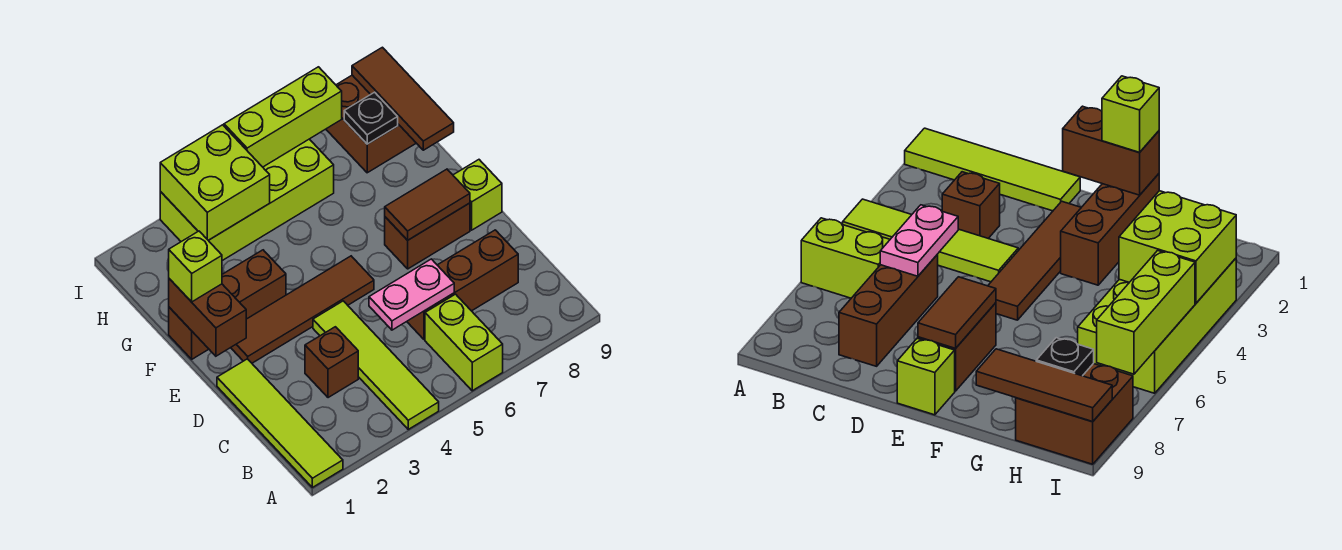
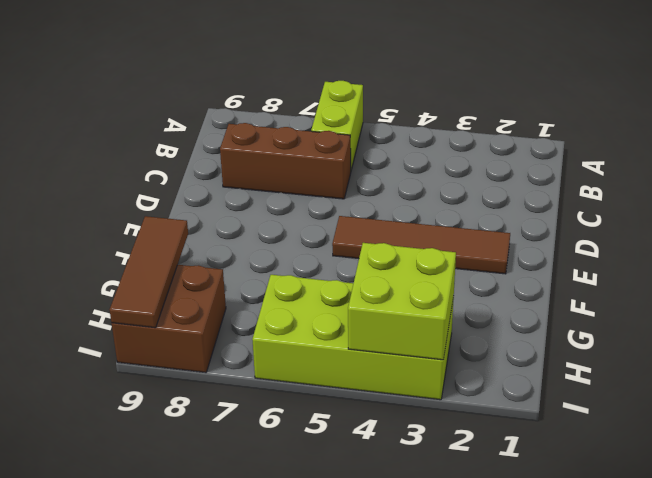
none -> lime tile A1:D1 level 1
none -> lime tile A4:D4 level 1
none -> brown brick C3 level 1

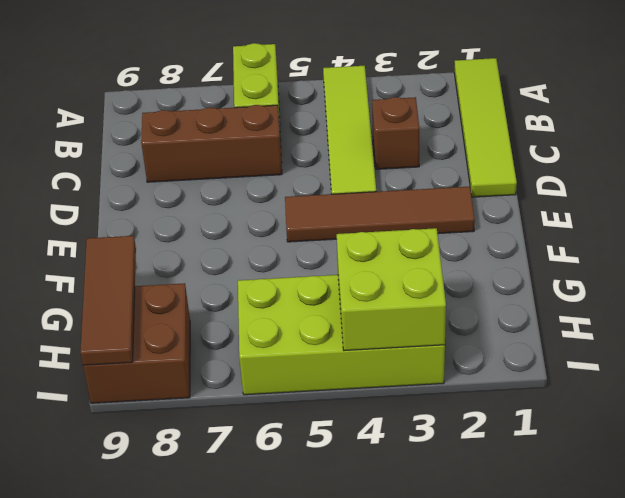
none -> brown brick E7:E8 level 1
none -> lime brick E9 level 1
none -> brown brick F1:F3 level 1

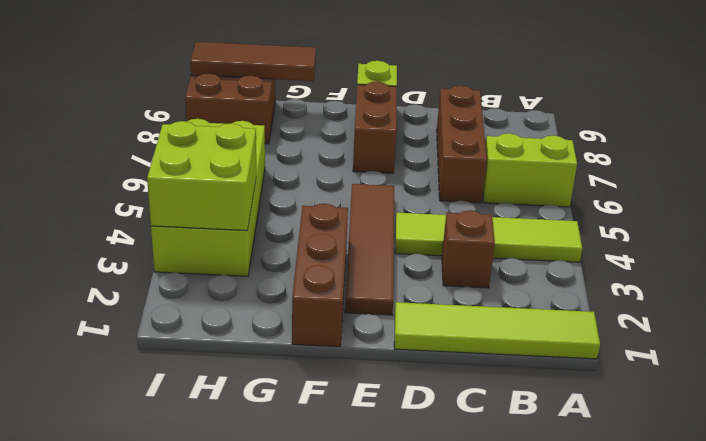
none -> pink plate C5:C6 level 2
none -> brown brick E1:F1 level 2
none -> brown tile E7:E8 level 2

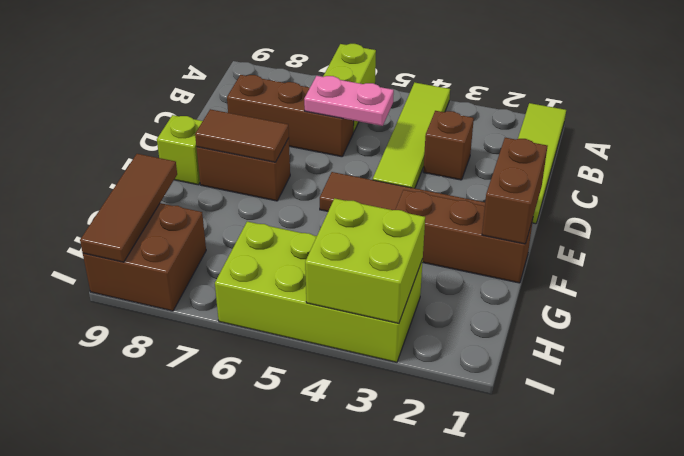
none -> black plate H8 level 2
none -> lime brick I5:I7 level 2
none -> lime brick F1 level 3

